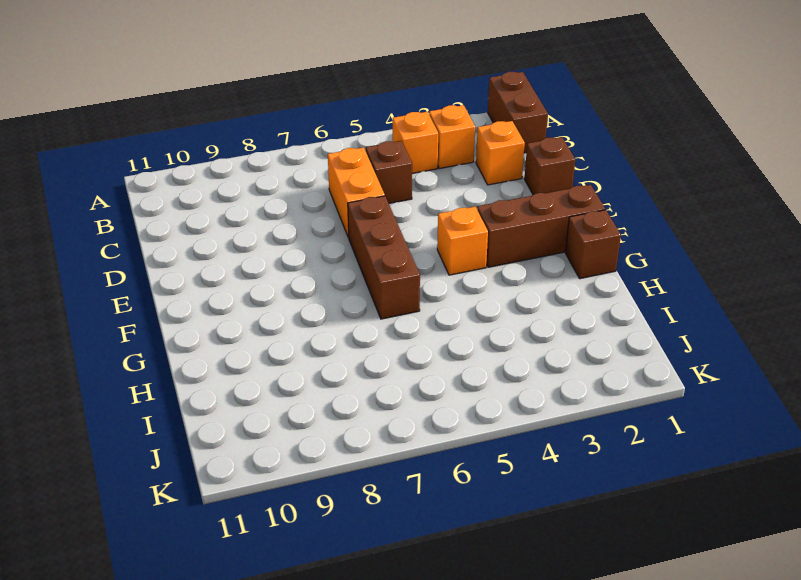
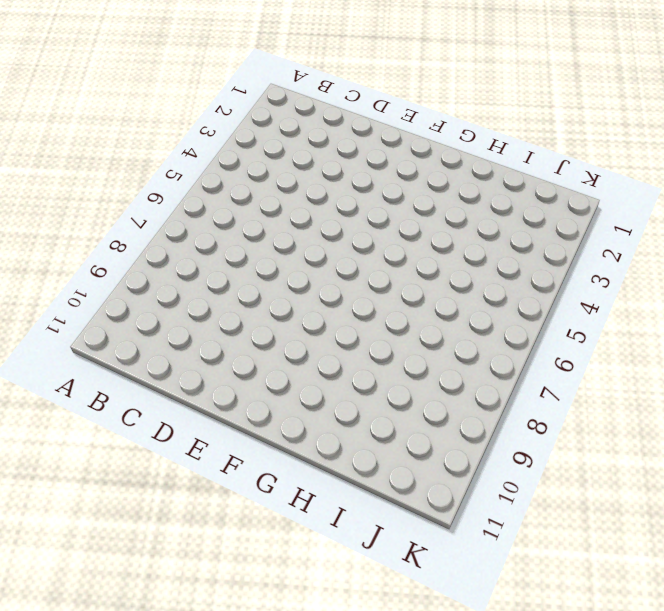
none -> brown brick A1:B1 level 1
none -> orange brick B3 level 1

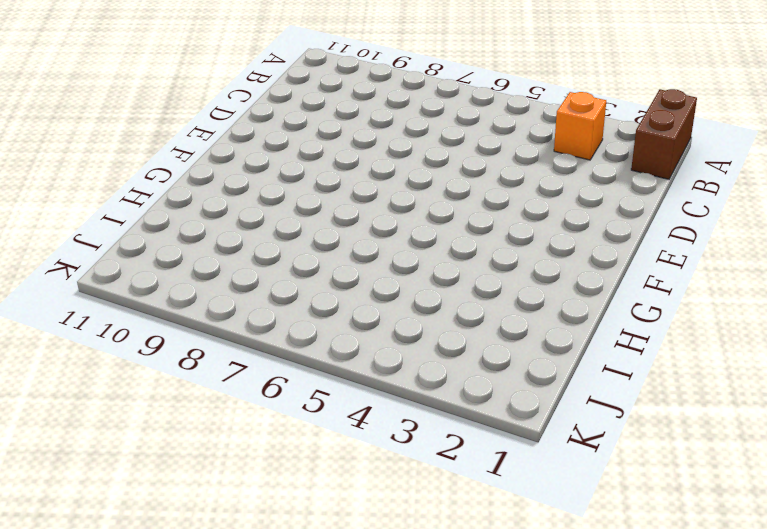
none -> orange brick B4 level 1
none -> orange brick C2 level 1

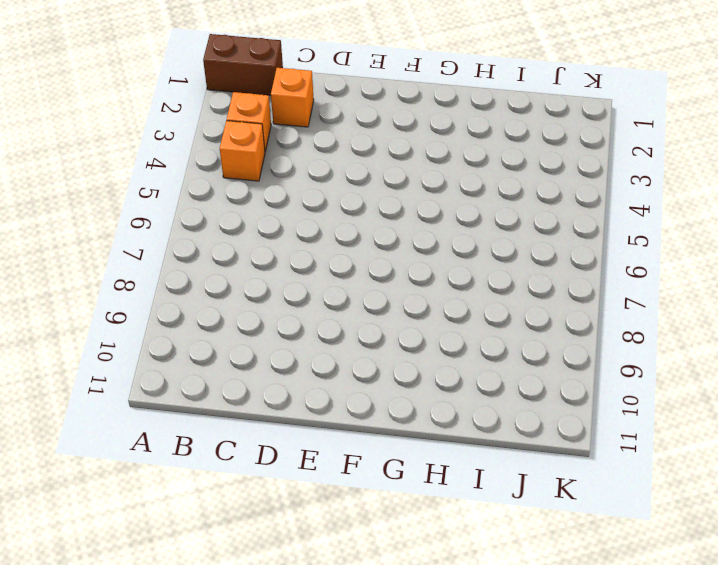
none -> brown brick C5 level 1
none -> orange brick C6:D6 level 1

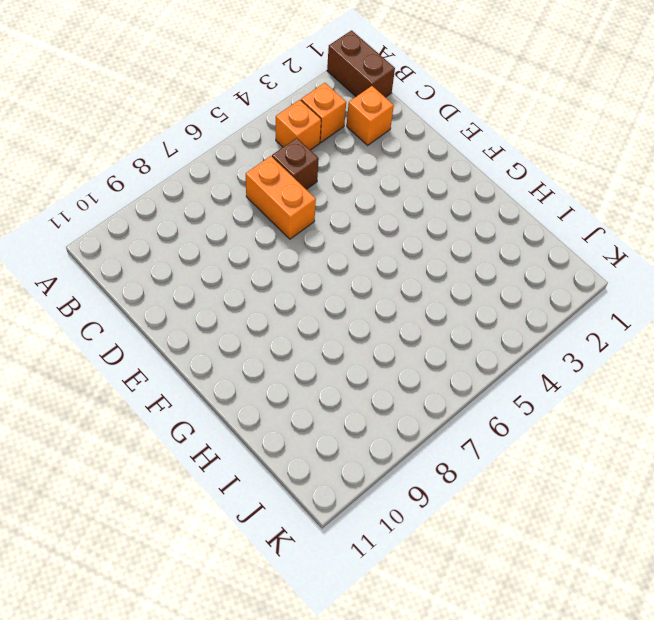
none -> brown brick D1 level 1
none -> brown brick E6:G6 level 1

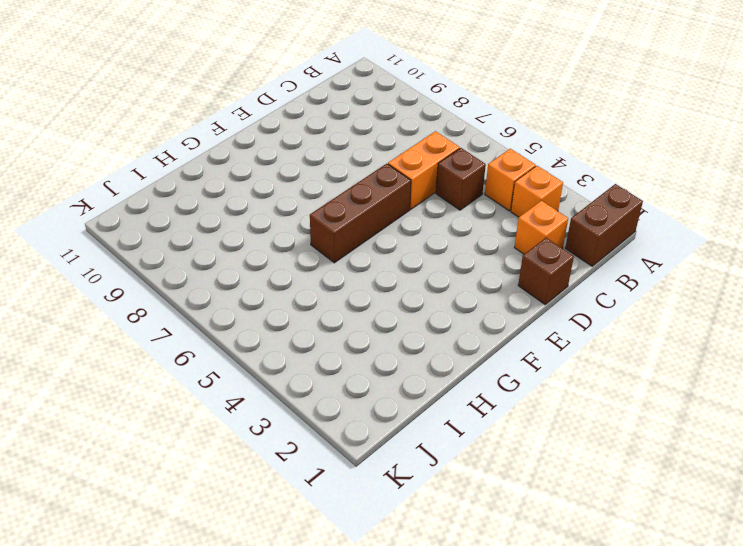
none -> brown brick F1:F3 level 1
none -> orange brick F4 level 1

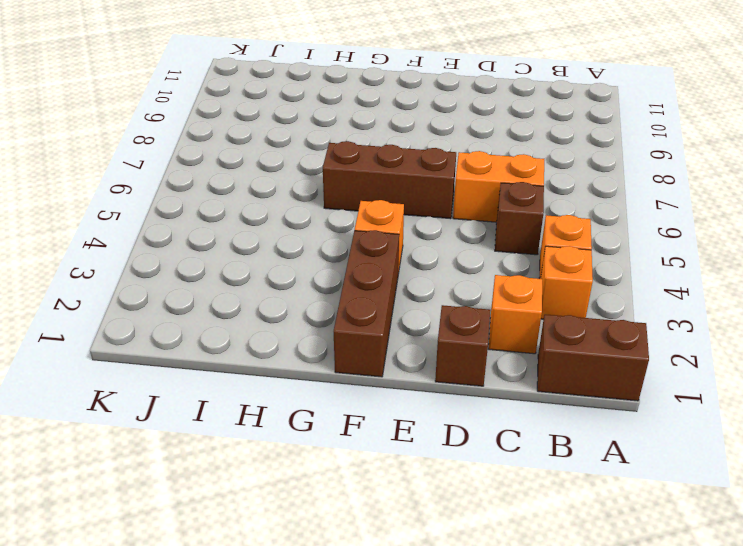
none -> brown brick G1 level 1

